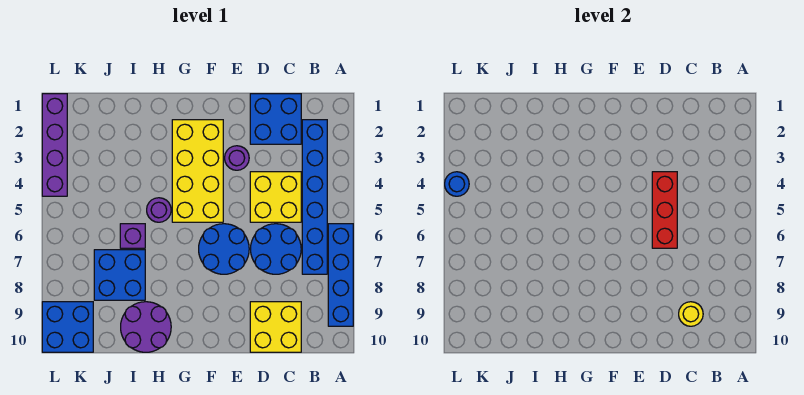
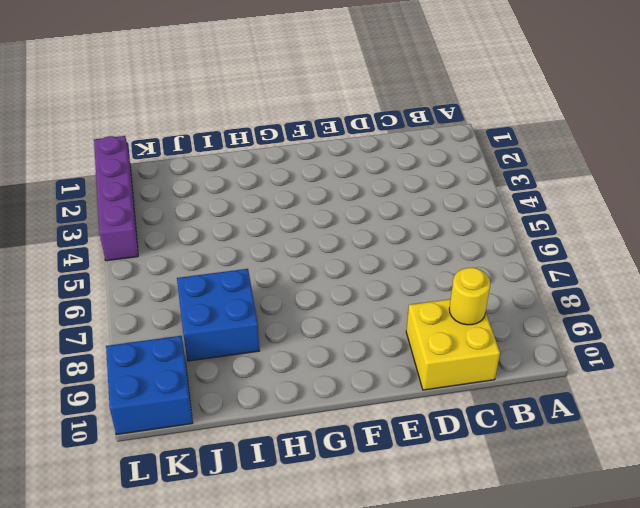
none -> blue brick A6:A9 level 1
none -> blue brick B2:B7 level 1
none -> blue brick C1:D2 level 1

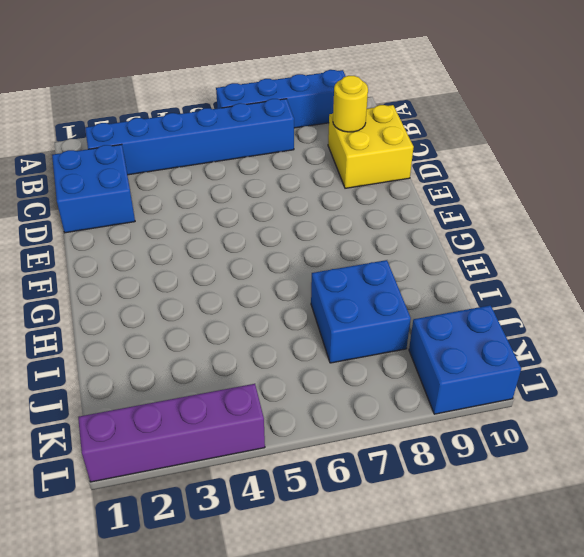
none -> yellow brick C4:D5 level 1
none -> blue round brick C6:D7 level 1
none -> purple round brick E3 level 1

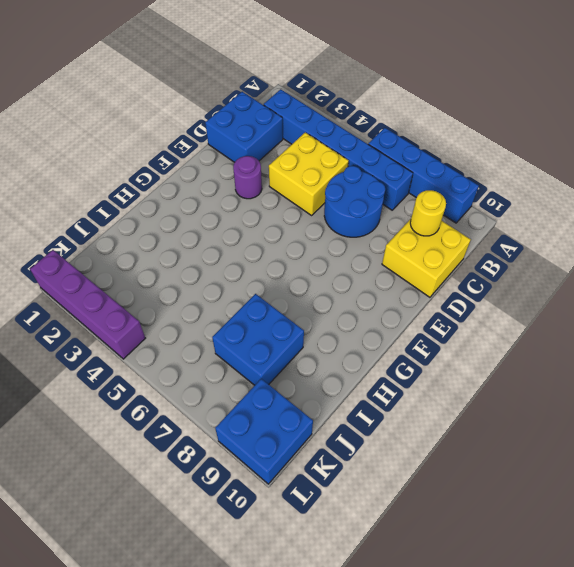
none -> blue round brick E6:F7 level 1
none -> yellow brick F2:G5 level 1
none -> purple round brick H5 level 1

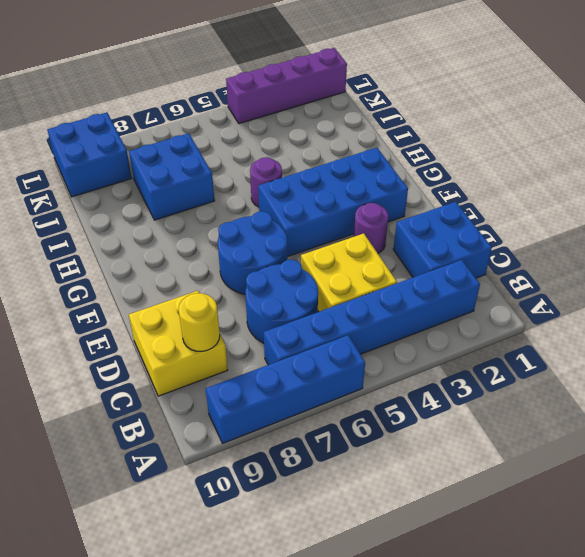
blue brick F2:G5 level 1 -> yellow brick F2:G5 level 1
none -> purple round brick H9:I10 level 1
none -> purple brick I6 level 1
none -> red brick D4:D6 level 2

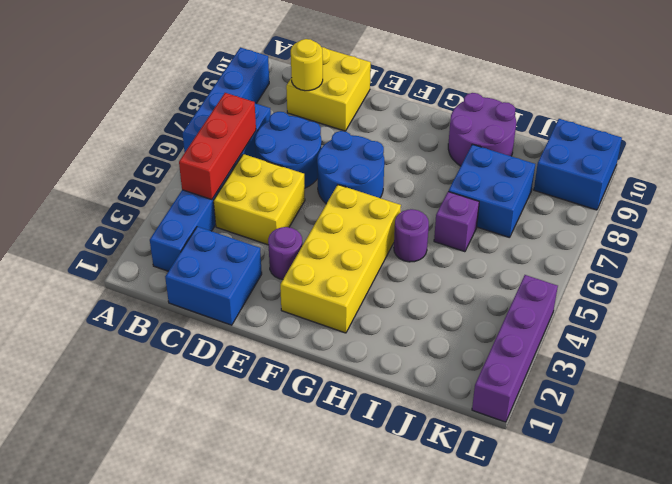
red brick B4:B6 level 2 -> red brick D4:D6 level 2
none -> blue round brick L4 level 2

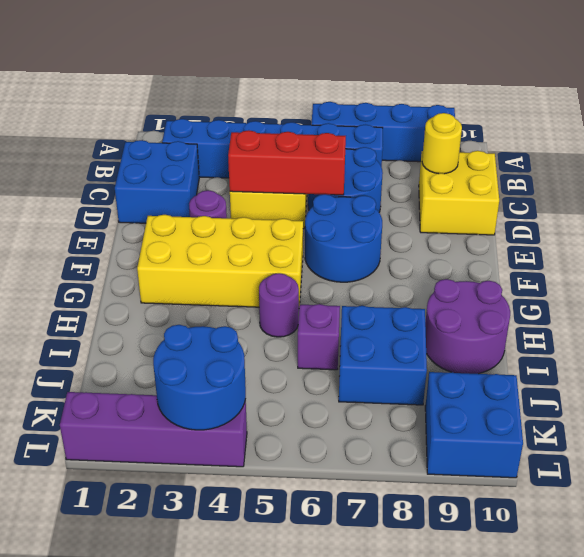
blue round brick K3:L4 level 2 -> blue round brick L4 level 2

